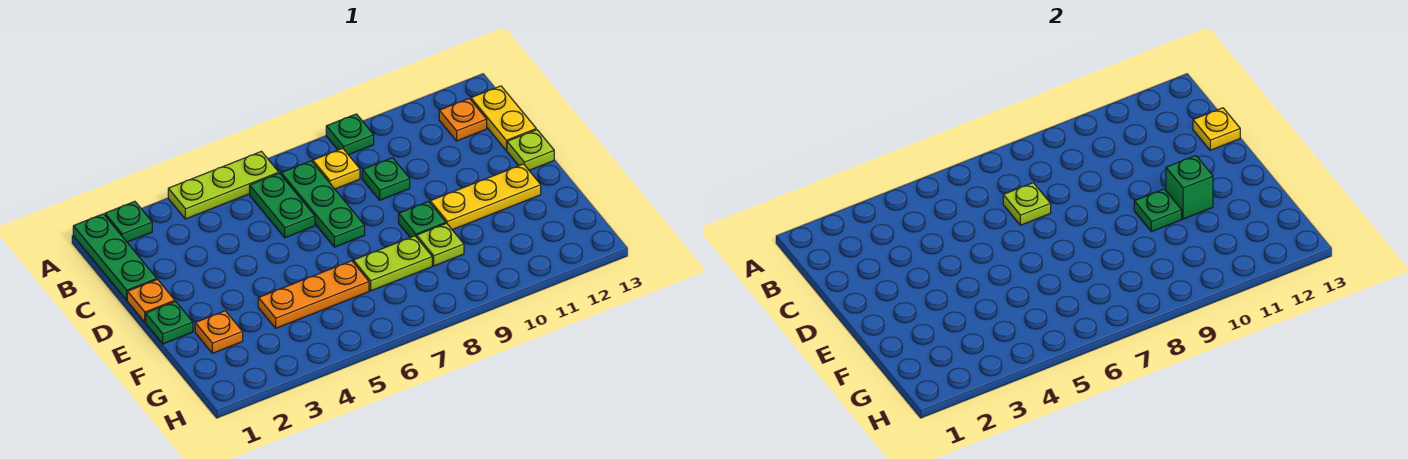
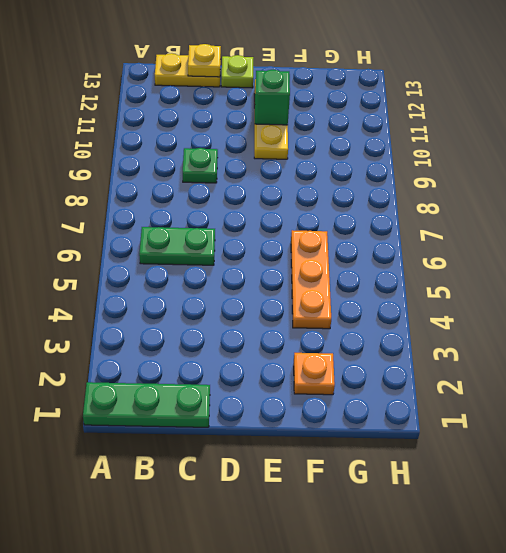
none -> green plate A2 level 1
none -> lime plate A4:A6 level 1
none -> green plate A9 level 1

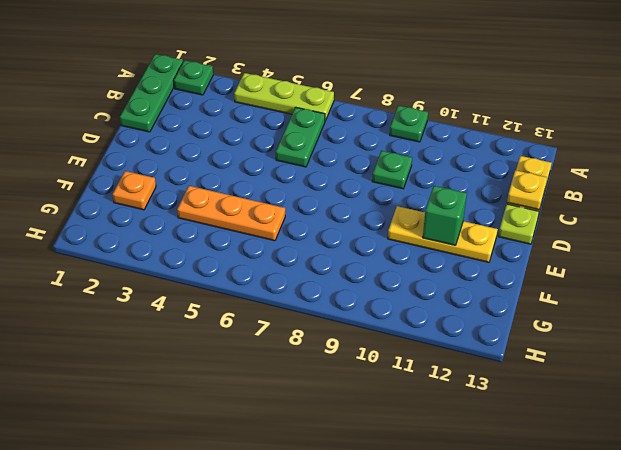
none -> green plate B7:D7 level 1
none -> yellow plate B8 level 1
none -> orange plate B12 level 1

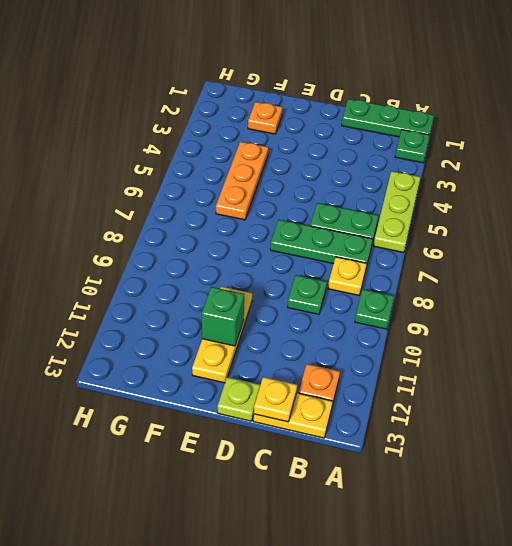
none -> orange plate D1 level 1
none -> green plate E1 level 1
none -> green plate E9 level 1

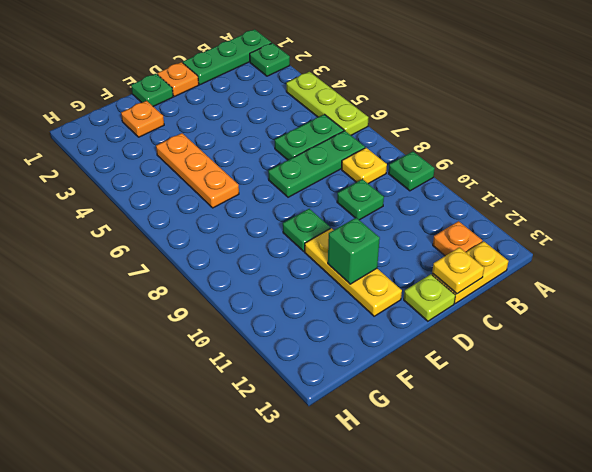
none -> lime plate F7:F8 level 1
none -> lime plate F9 level 1
none -> lime plate C7 level 2

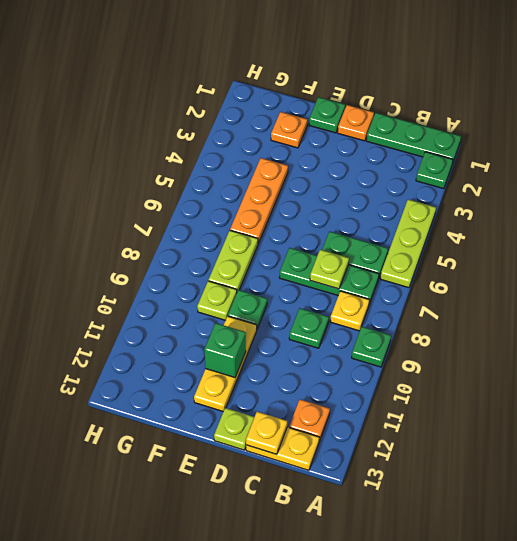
none -> green plate E10 level 2

